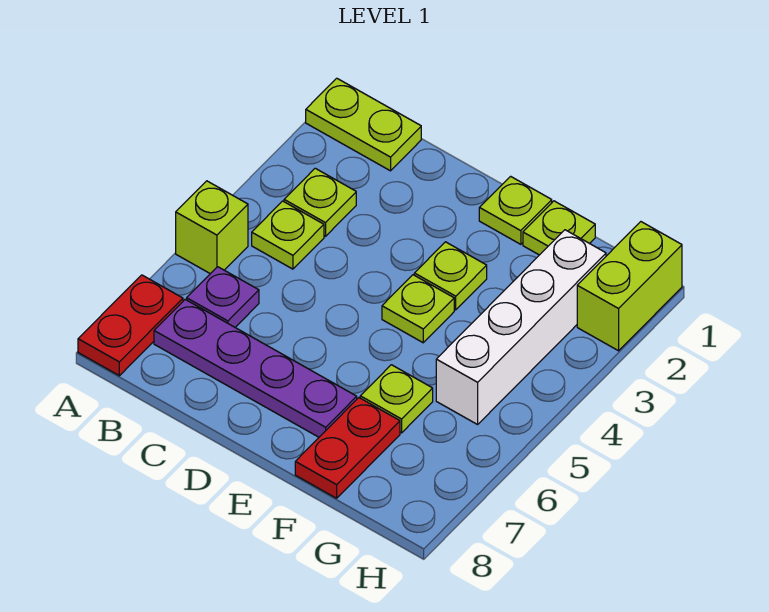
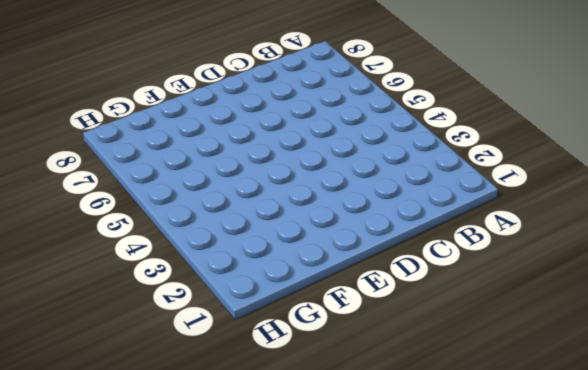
none -> lime plate A1:B1 level 1
none -> lime brick A5 level 1
none -> red plate A7:A8 level 1

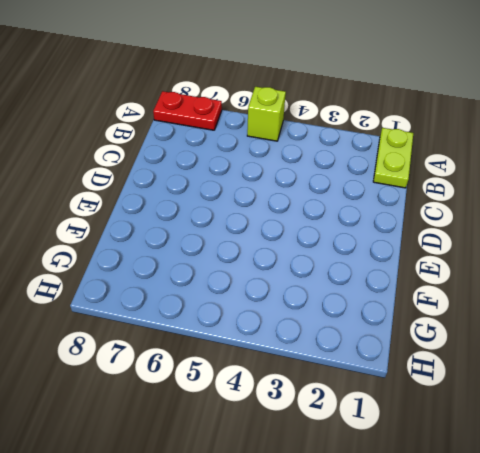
none -> lime plate B3 level 1
none -> lime plate B4 level 1
none -> purple plate B6 level 1

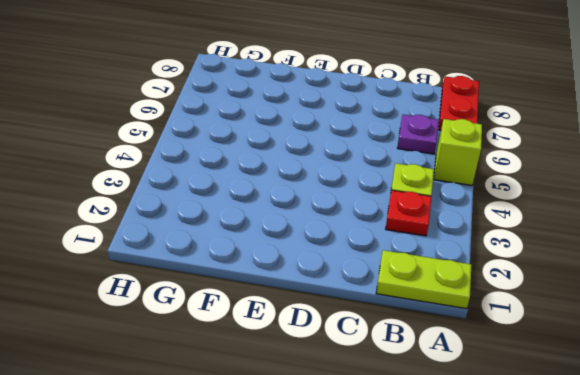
red plate B3 level 1 -> lime plate B3 level 1
none -> purple plate B7:E7 level 1
none -> lime plate E1 level 1
none -> lime plate E3 level 1

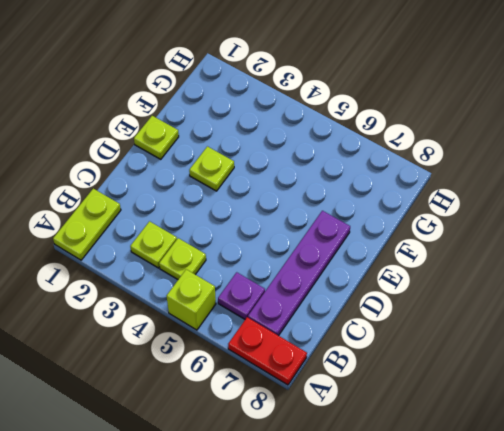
none -> lime plate E4 level 1
none -> lime plate F1 level 1
none -> lime plate F6 level 1

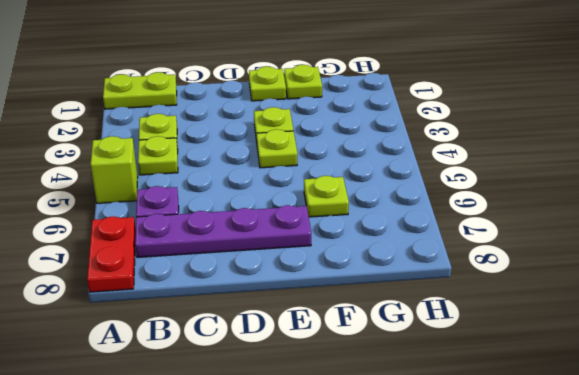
none -> red plate F7:F8 level 1
none -> white brick G2:G5 level 1
none -> lime brick H1:H2 level 1

